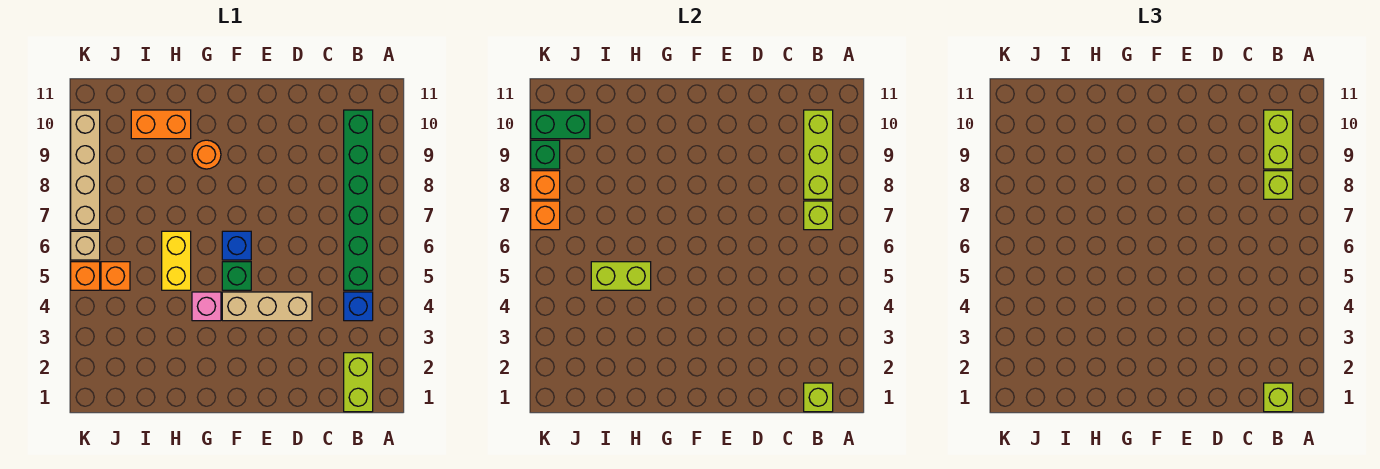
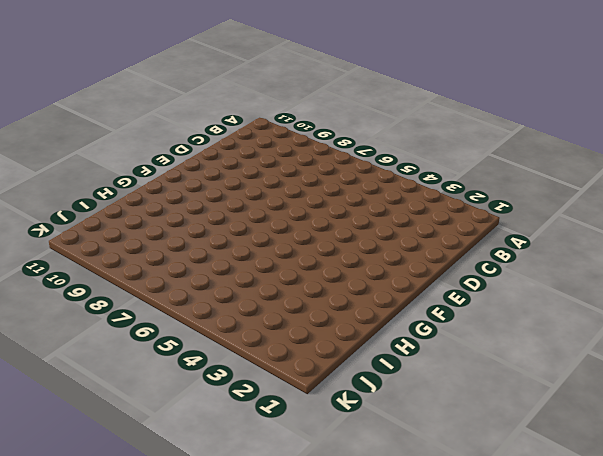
none -> lime brick B1:B2 level 1
none -> blue brick B4 level 1
none -> green brick B5:B10 level 1

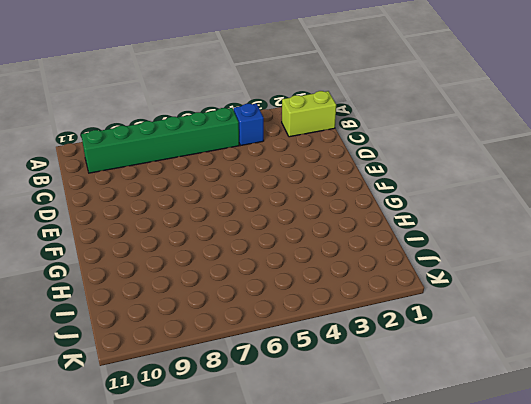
none -> tan brick D4:F4 level 1
none -> green brick F5 level 1
none -> blue brick F6 level 1

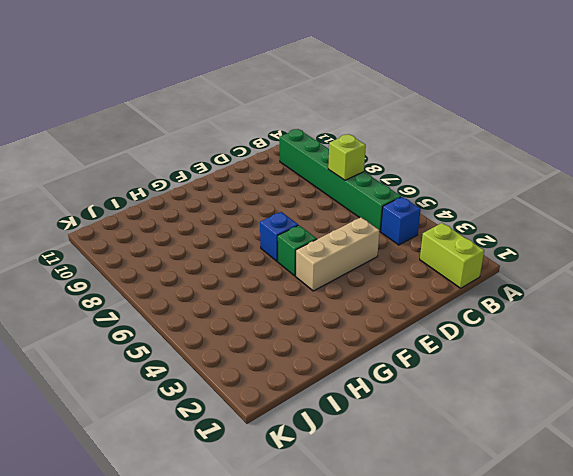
none -> pink brick G4 level 1
none -> orange round brick G9 level 1
none -> yellow brick H5:H6 level 1

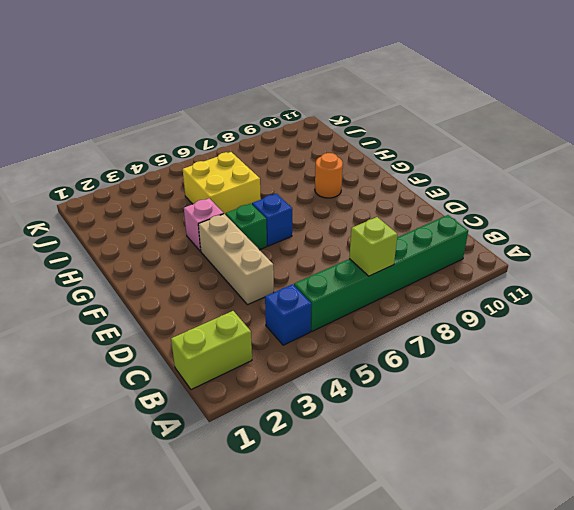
yellow brick H5:I6 level 1 -> yellow brick H5:H6 level 1
none -> orange brick H10:I10 level 1
none -> orange brick J5 level 1
none -> orange brick K5 level 1

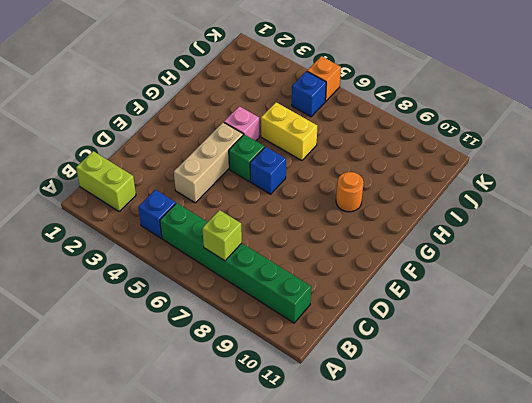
blue brick J5 level 1 -> orange brick J5 level 1
none -> orange brick H10:I10 level 1
none -> tan brick K6 level 1
none -> tan brick K7:K10 level 1

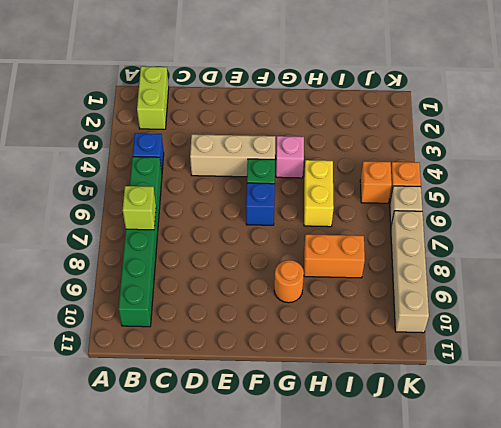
orange brick H8:I8 level 1 -> orange brick H10:I10 level 1
none -> lime brick B1 level 2
none -> lime brick B8:B10 level 2
none -> lime brick H5:I5 level 2

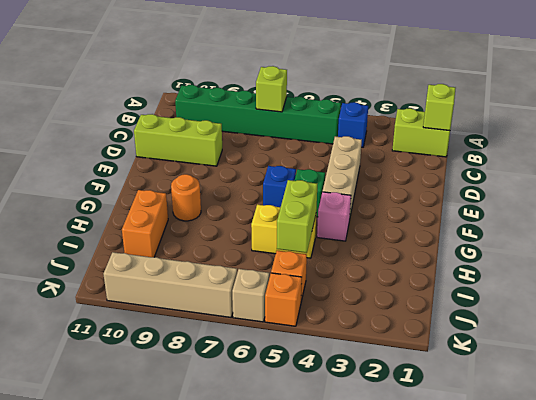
lime brick D9:D11 level 1 -> lime brick B8:B10 level 2
none -> green brick J10:K10 level 2
none -> orange brick K7 level 2
none -> orange brick K8 level 2

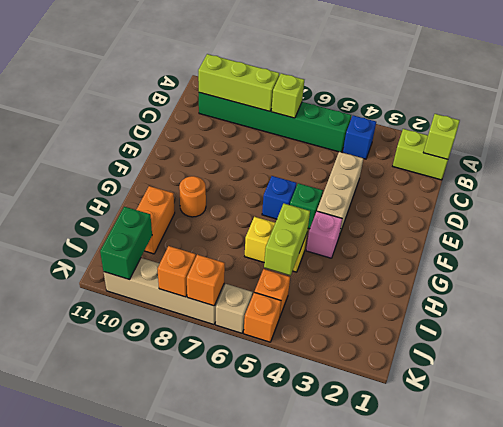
none -> green brick K9 level 2
none -> lime brick B1 level 3
none -> lime brick B8 level 3

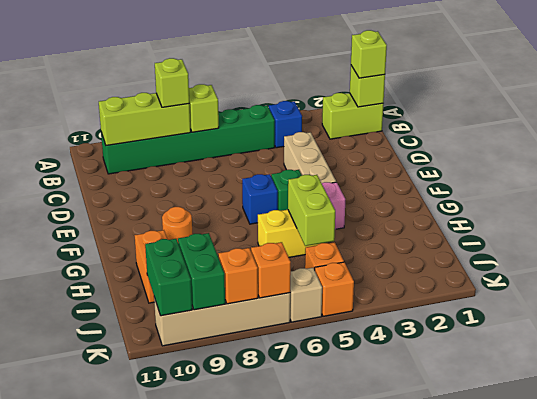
green brick J9:K9 level 2 -> green brick K9 level 2
none -> lime brick B9:B10 level 3

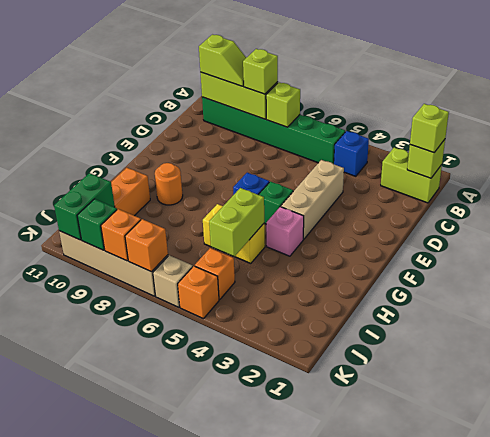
lime slope B9:B10 level 3 top 10 -> lime brick B9:B10 level 3

